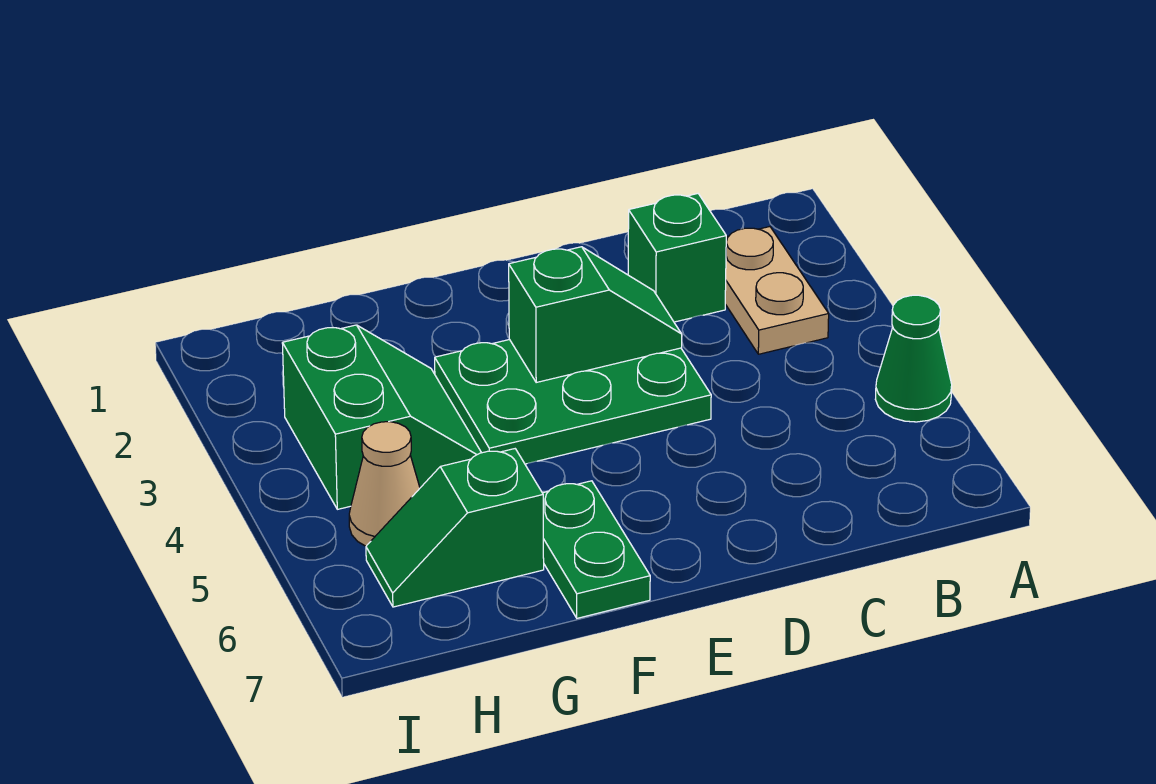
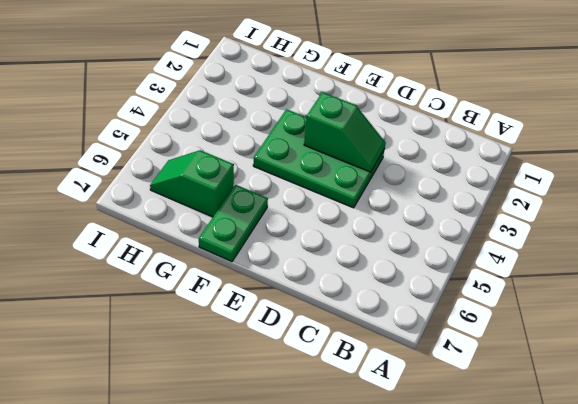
none -> green cone A5 level 1
none -> tan plate B2:B3 level 1

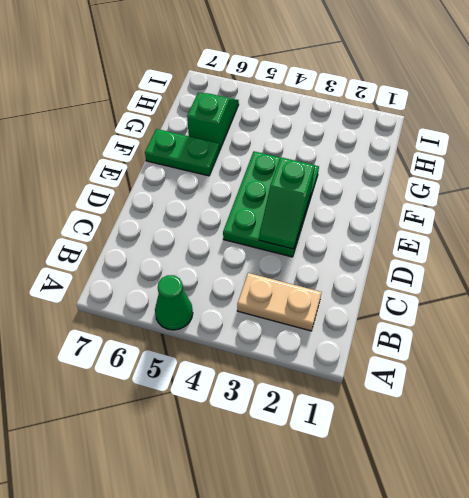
none -> green brick C2 level 1
none -> green slope G3:H4 level 1 top H

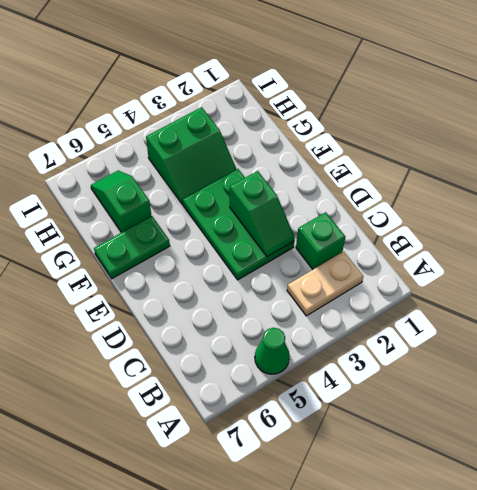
none -> tan cone H5 level 1

